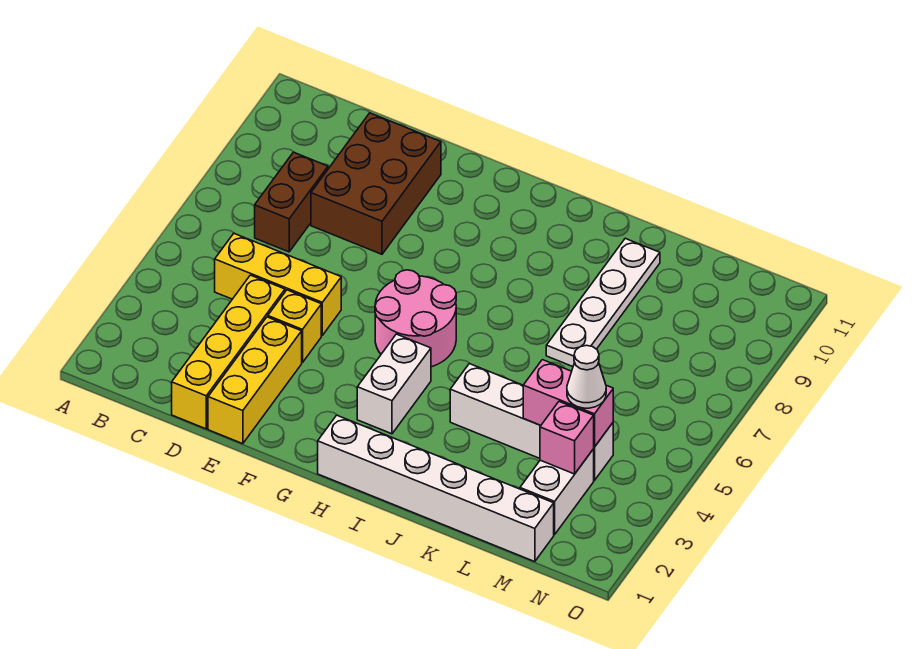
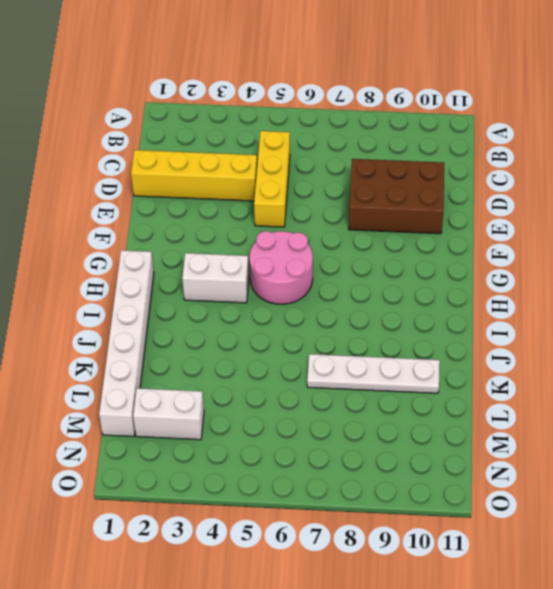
none -> brown brick C7:C8 level 1
none -> yellow brick E1:E3 level 1
none -> yellow brick E4 level 1

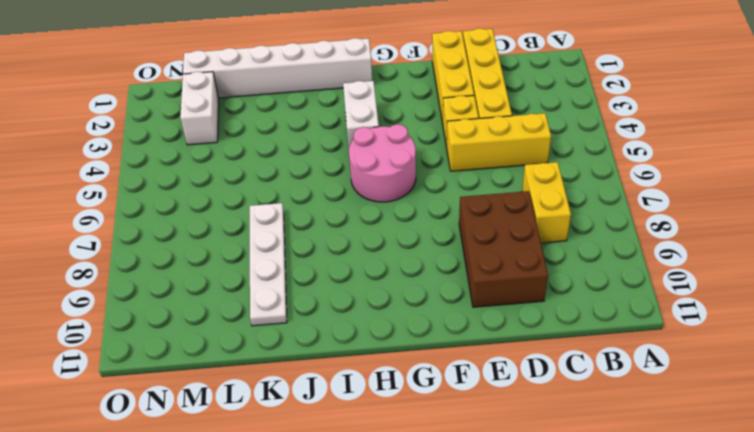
yellow brick C7:C8 level 1 -> brown brick C7:C8 level 1
none -> white brick J4:M4 level 1
none -> pink brick L4:M4 level 2
none -> pink brick M3 level 2

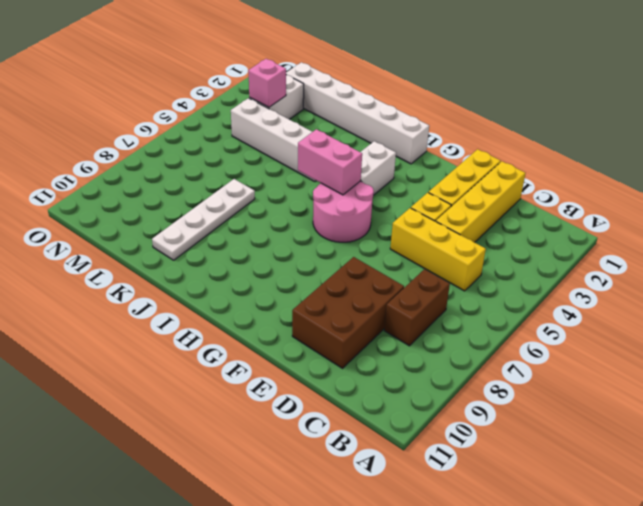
pink brick H5:I5 level 2 -> pink brick L4:M4 level 2
none -> white cone M4 level 3

